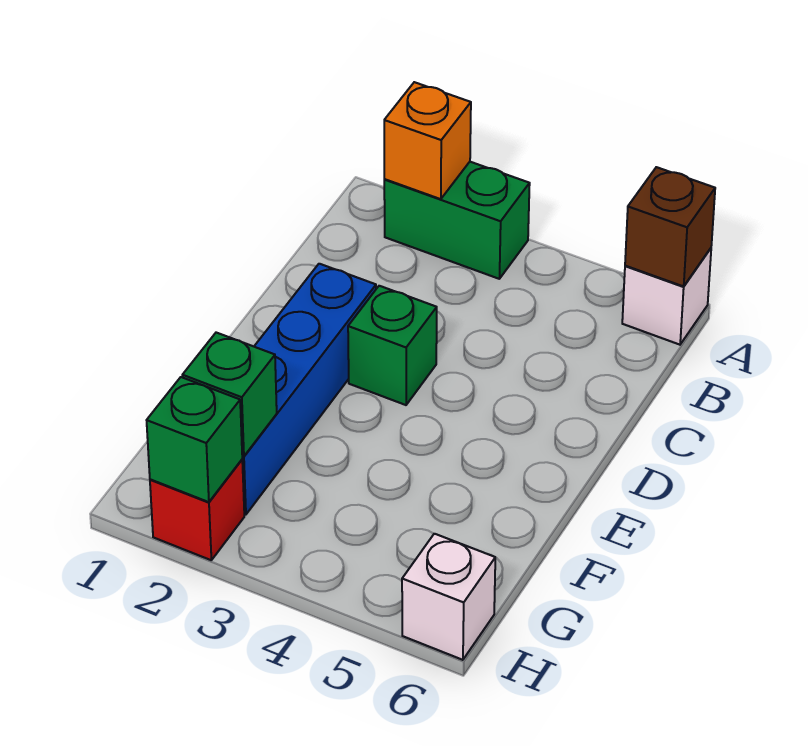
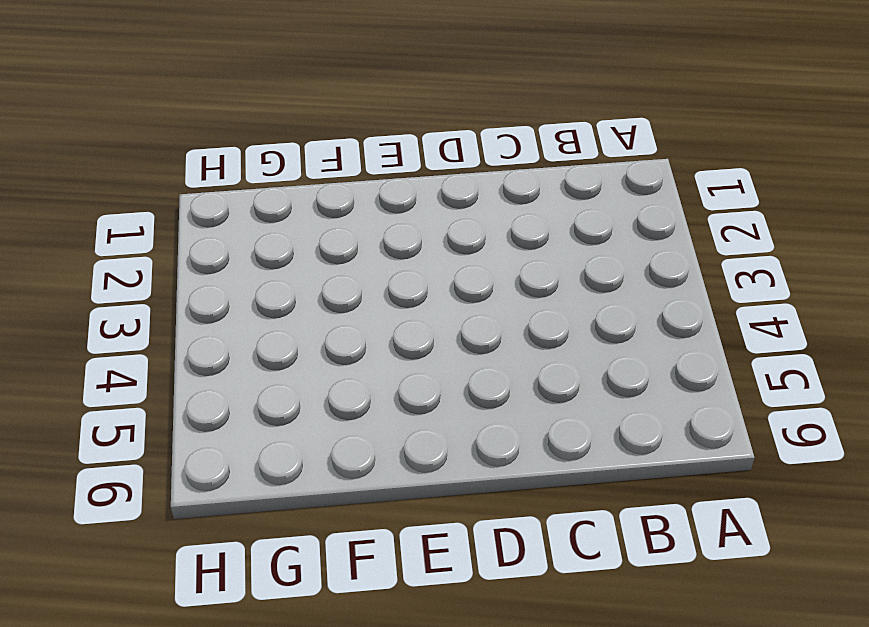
none -> green brick A2:A3 level 1
none -> white brick A6 level 1

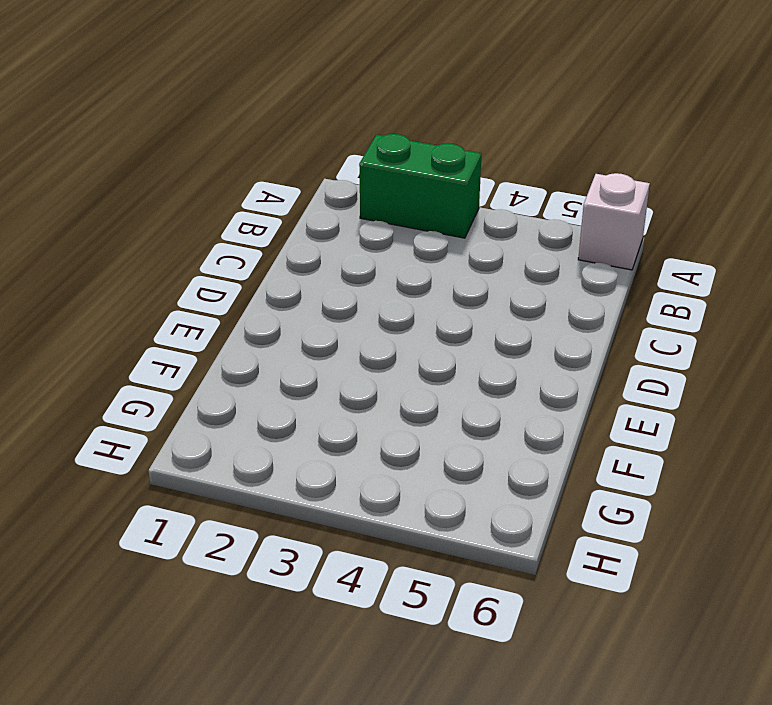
none -> blue brick D2:G2 level 1
none -> green brick D3 level 1

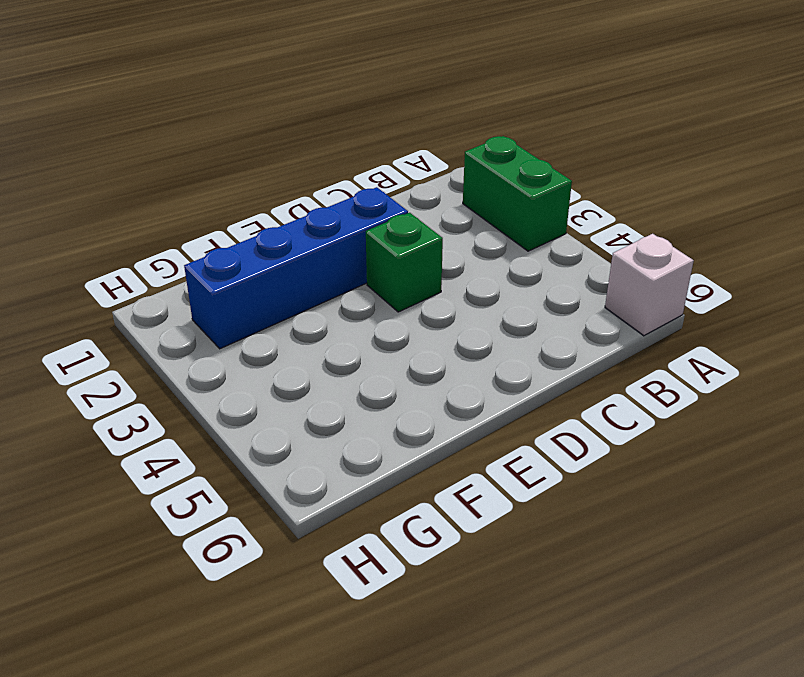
none -> red brick H2 level 1
none -> white brick H6 level 1

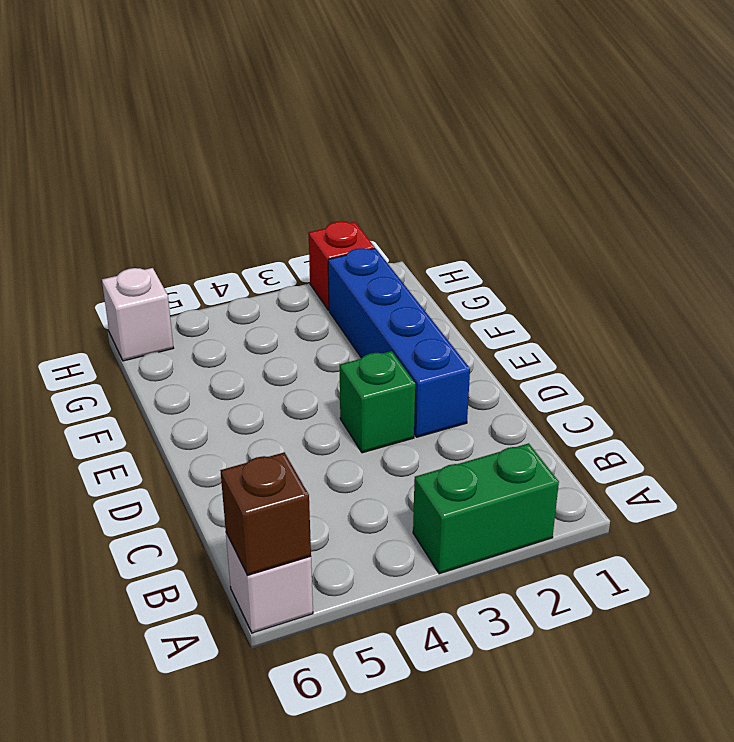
none -> orange brick A2 level 2
none -> green brick G2 level 2

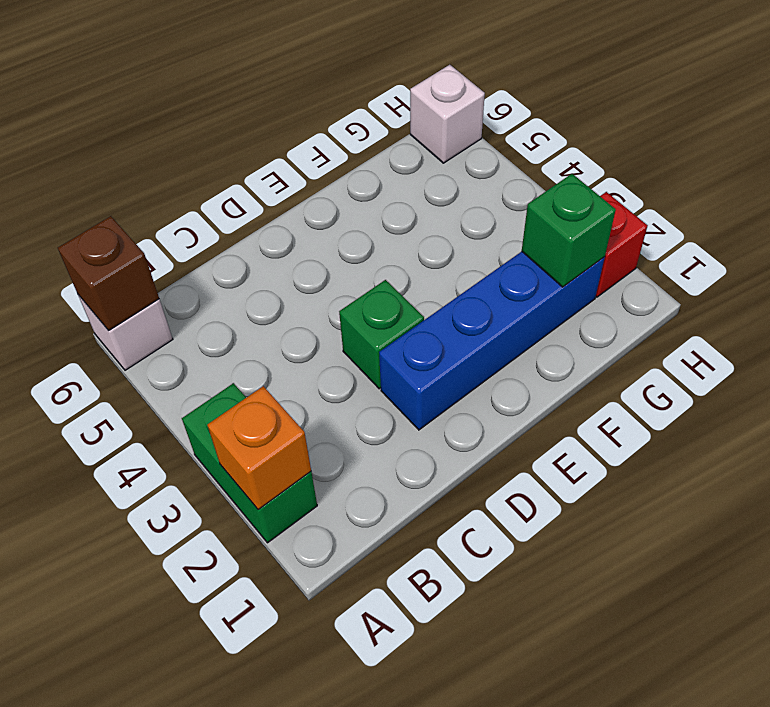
none -> green brick H2 level 2

